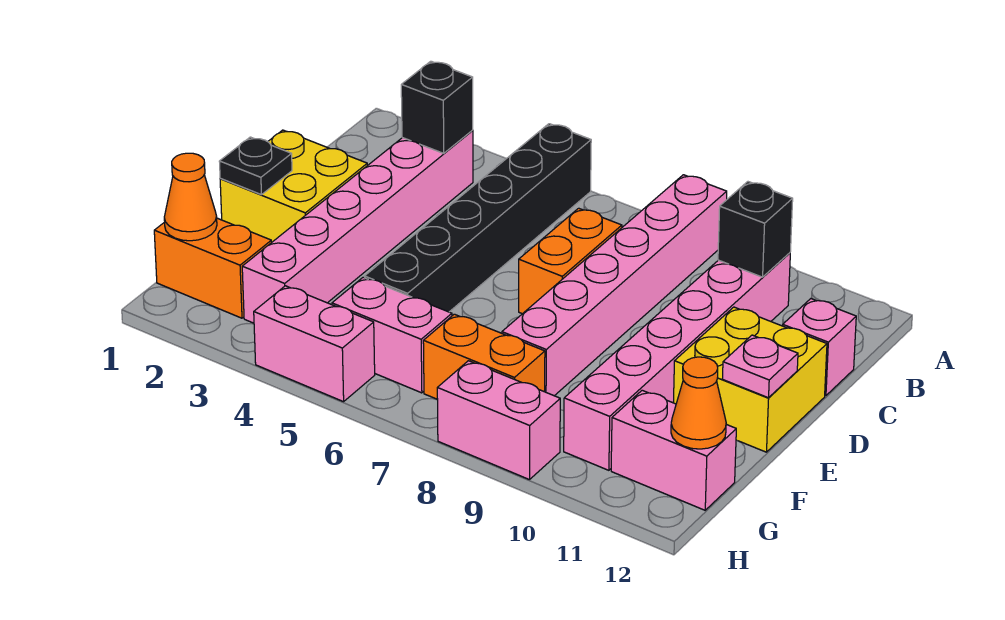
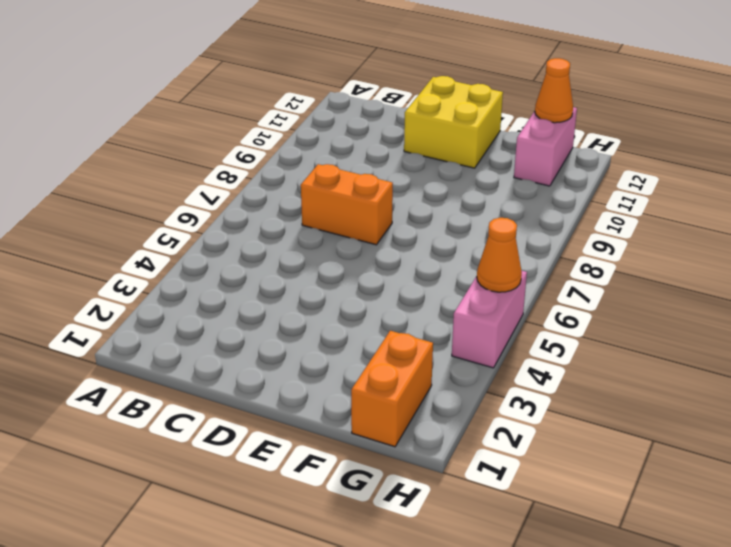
orange cone H5 level 2 -> orange cone G1 level 2
none -> black brick A5:F5 level 1
none -> pink brick A8:F8 level 1
none -> pink brick B3:G3 level 1

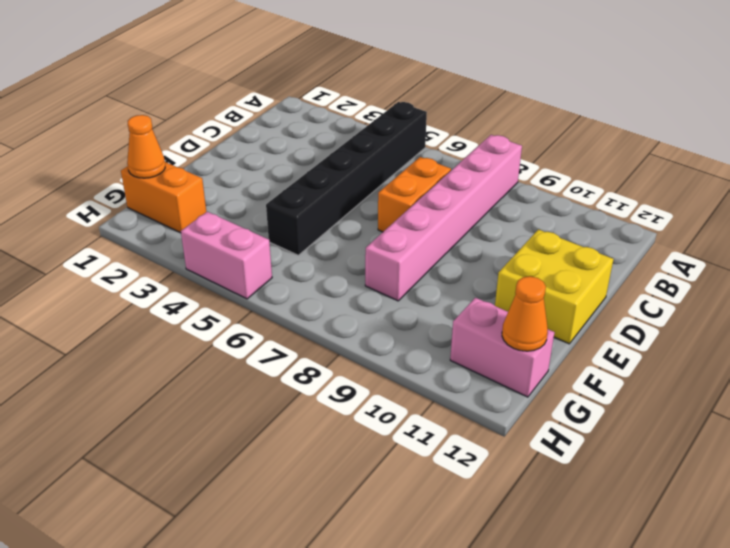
none -> pink brick B3:G3 level 1
none -> pink brick B10:G10 level 1
none -> pink brick C12 level 1

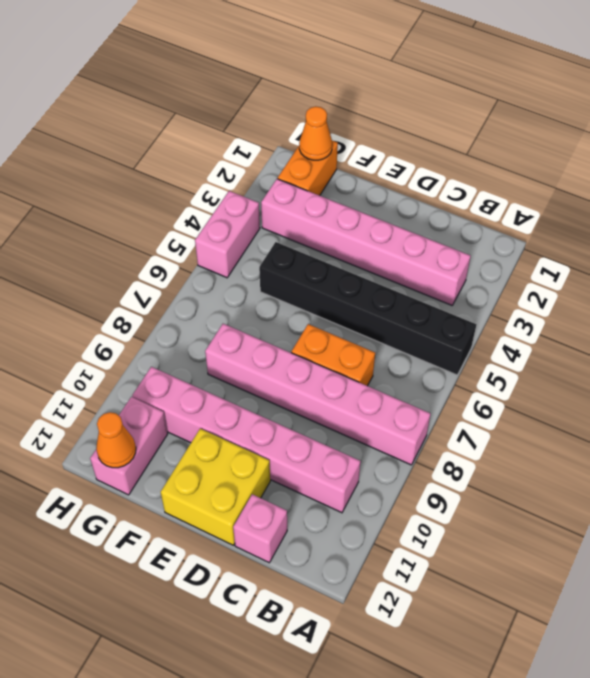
none -> yellow brick D1:E2 level 1
none -> pink brick G5:G6 level 1
none -> orange brick G7:G8 level 1

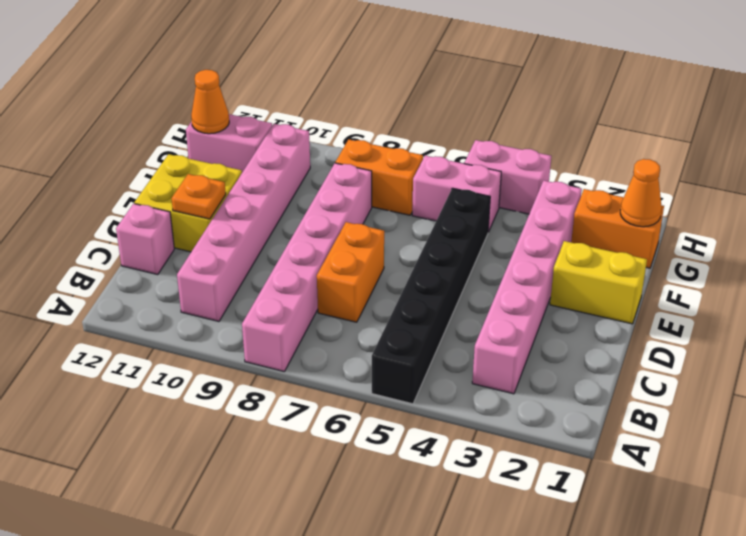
orange plate D11 level 2 -> none
yellow brick E1:E2 level 1 -> yellow brick D1:E2 level 1
none -> pink brick H8:H9 level 1
none -> black brick B3 level 2
none -> black brick B10 level 2

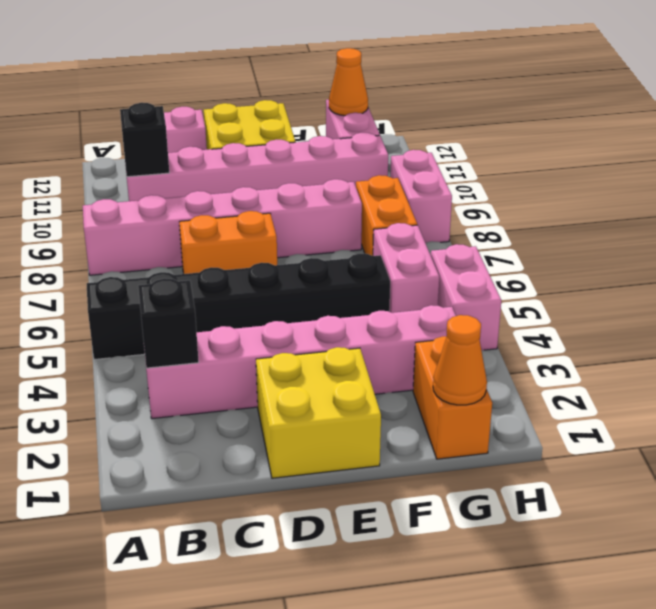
none -> black plate E1 level 2
none -> pink plate E12 level 2

